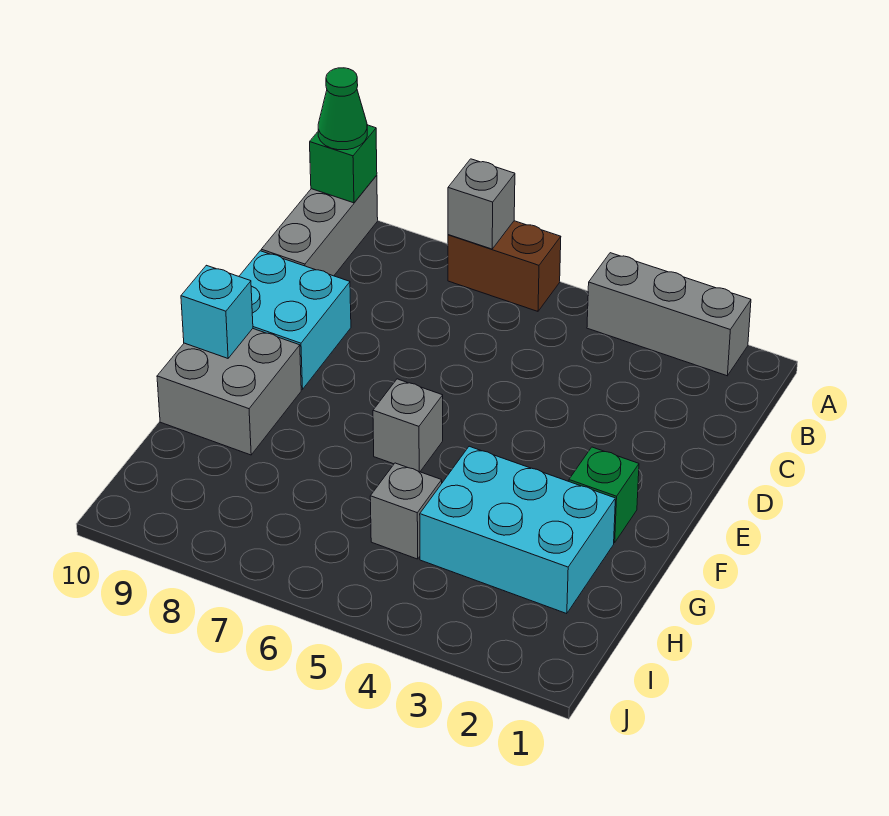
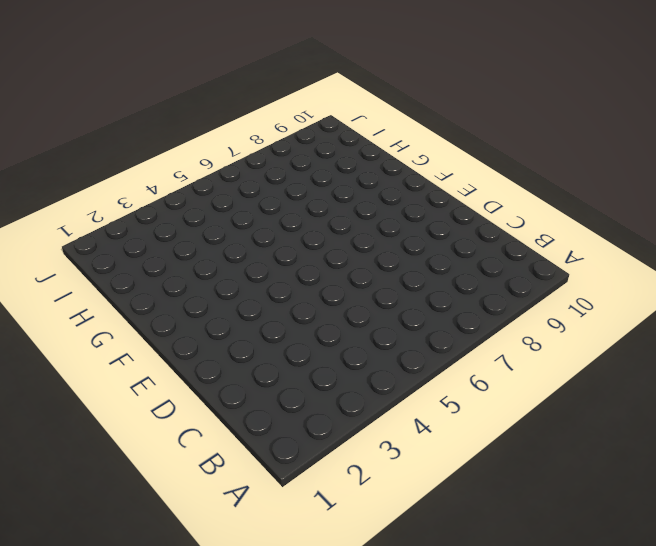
none -> grey brick A2:A4 level 1
none -> brown brick A6:A7 level 1
none -> grey brick A10:C10 level 1

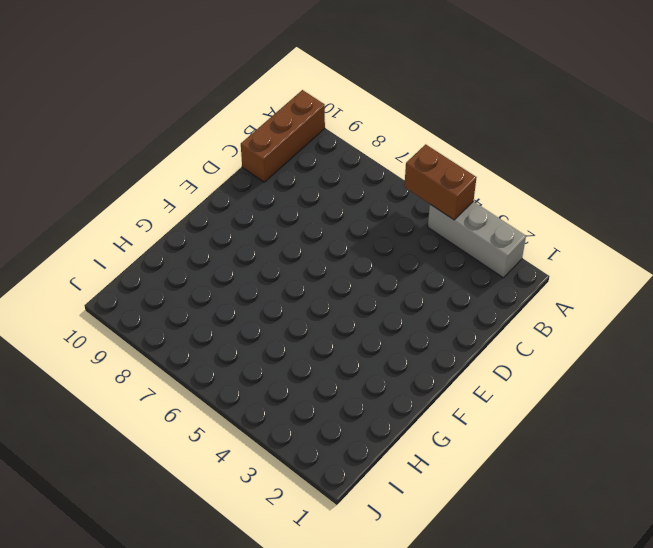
brown brick A4:A5 level 2 -> brown brick A6:A7 level 1
brown brick A10:C10 level 1 -> grey brick A10:C10 level 1
none -> cyan brick D9:E10 level 1
none -> green brick F2 level 1
none -> grey brick F6 level 1

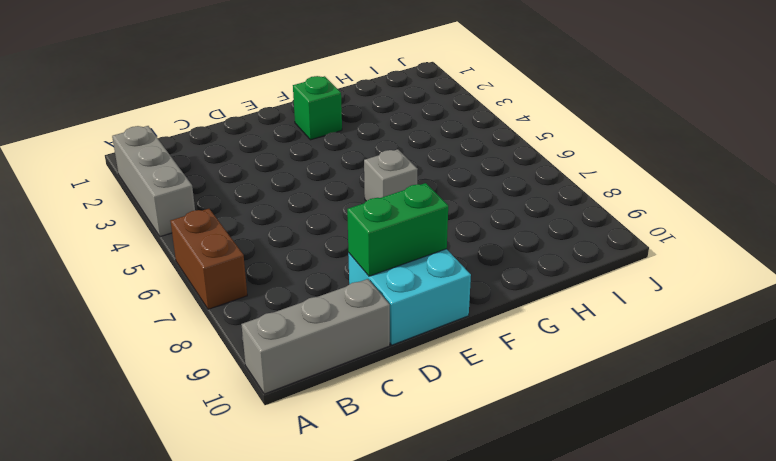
green brick D9:E9 level 2 -> none
none -> grey brick F9:G10 level 1
none -> cyan brick G2:H4 level 1
none -> grey brick H5 level 1

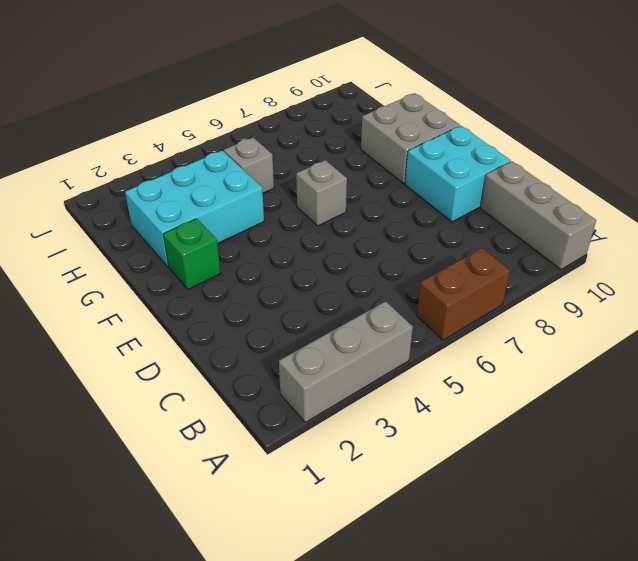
none -> grey brick A7 level 2
none -> green brick A10 level 2
none -> cyan brick F10 level 2

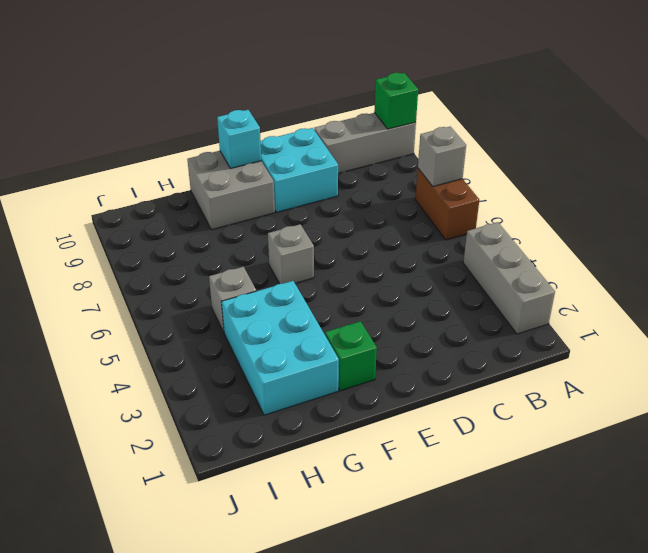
none -> green cone A10 level 3

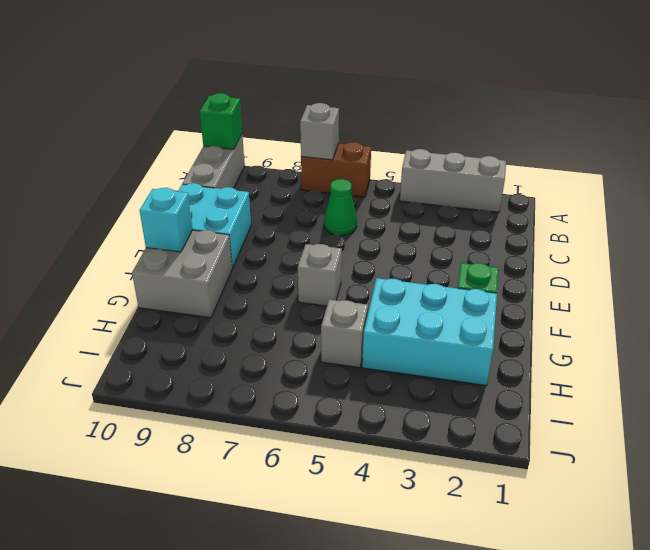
green cone C6 level 1 -> green cone A10 level 3

